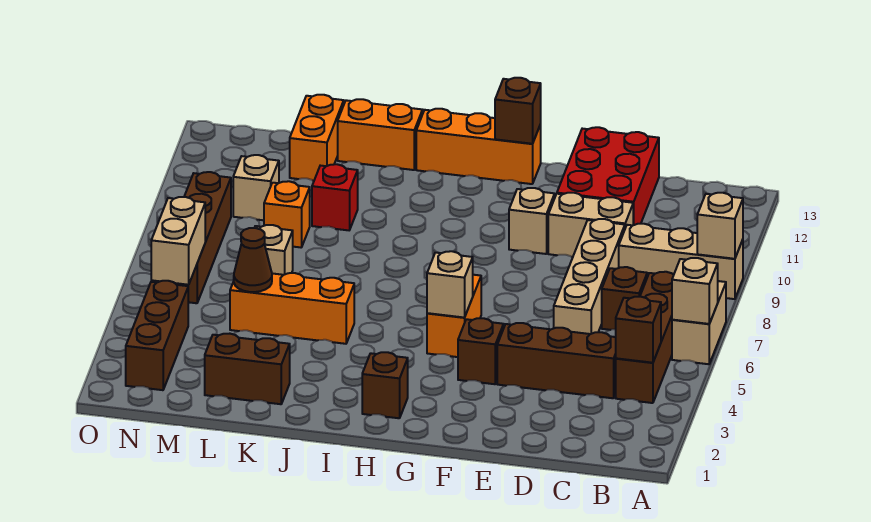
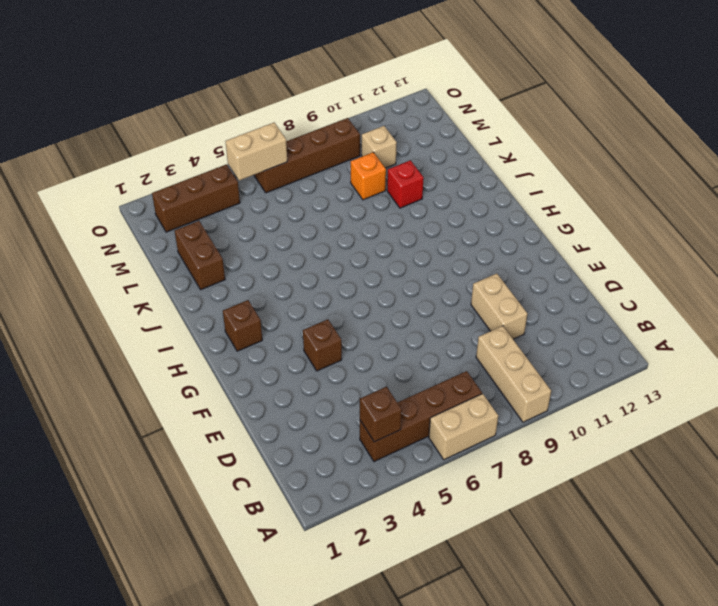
none -> brown brick C4:E4 level 1
none -> brown brick C7 level 1
none -> tan brick D6:D9 level 1
none -> red brick D11:E13 level 1

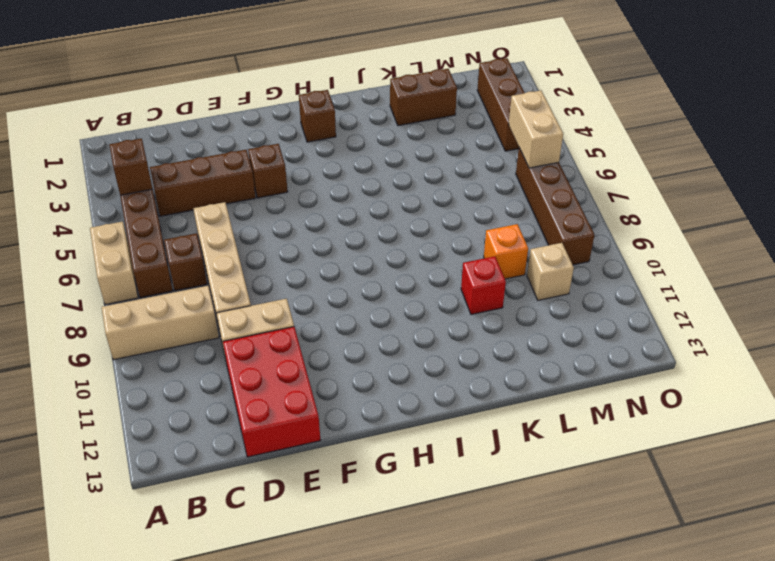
none -> tan brick F10 level 1
none -> orange brick G5:G6 level 1
none -> orange brick G13:I13 level 1
none -> orange brick J5:L5 level 1

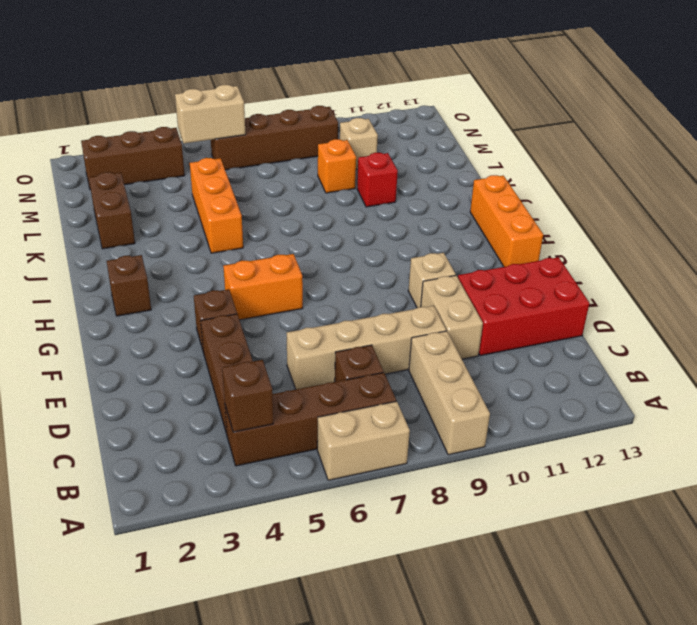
none -> orange brick J13:K13 level 1
none -> tan brick L7 level 1
none -> orange brick L12:L13 level 1
none -> tan brick A6 level 2

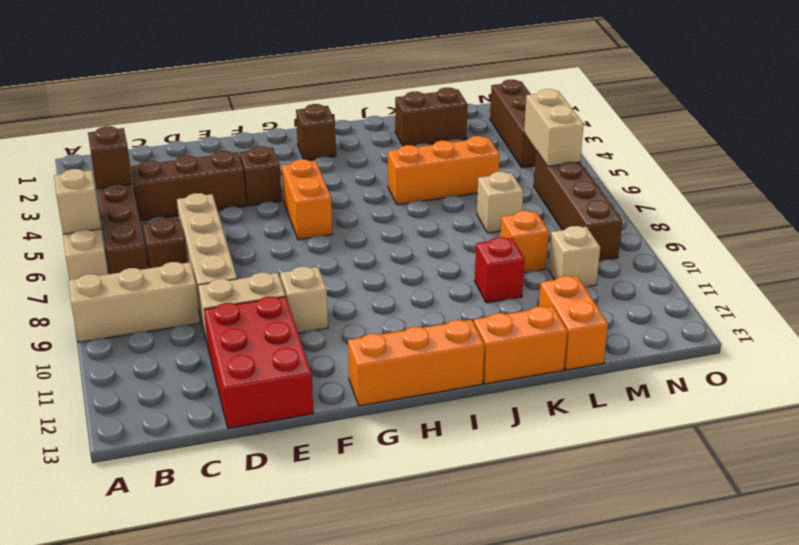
none -> tan brick A9 level 2
none -> tan brick G5 level 2
none -> brown brick G13 level 2
none -> brown cone L5 level 2

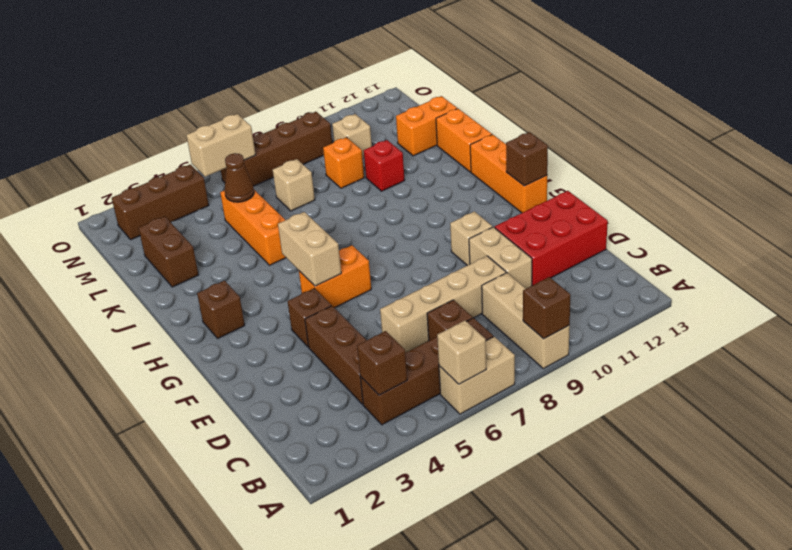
brown brick A9 level 2 -> tan brick A9 level 2
tan brick G5:H5 level 2 -> tan brick G5 level 2

